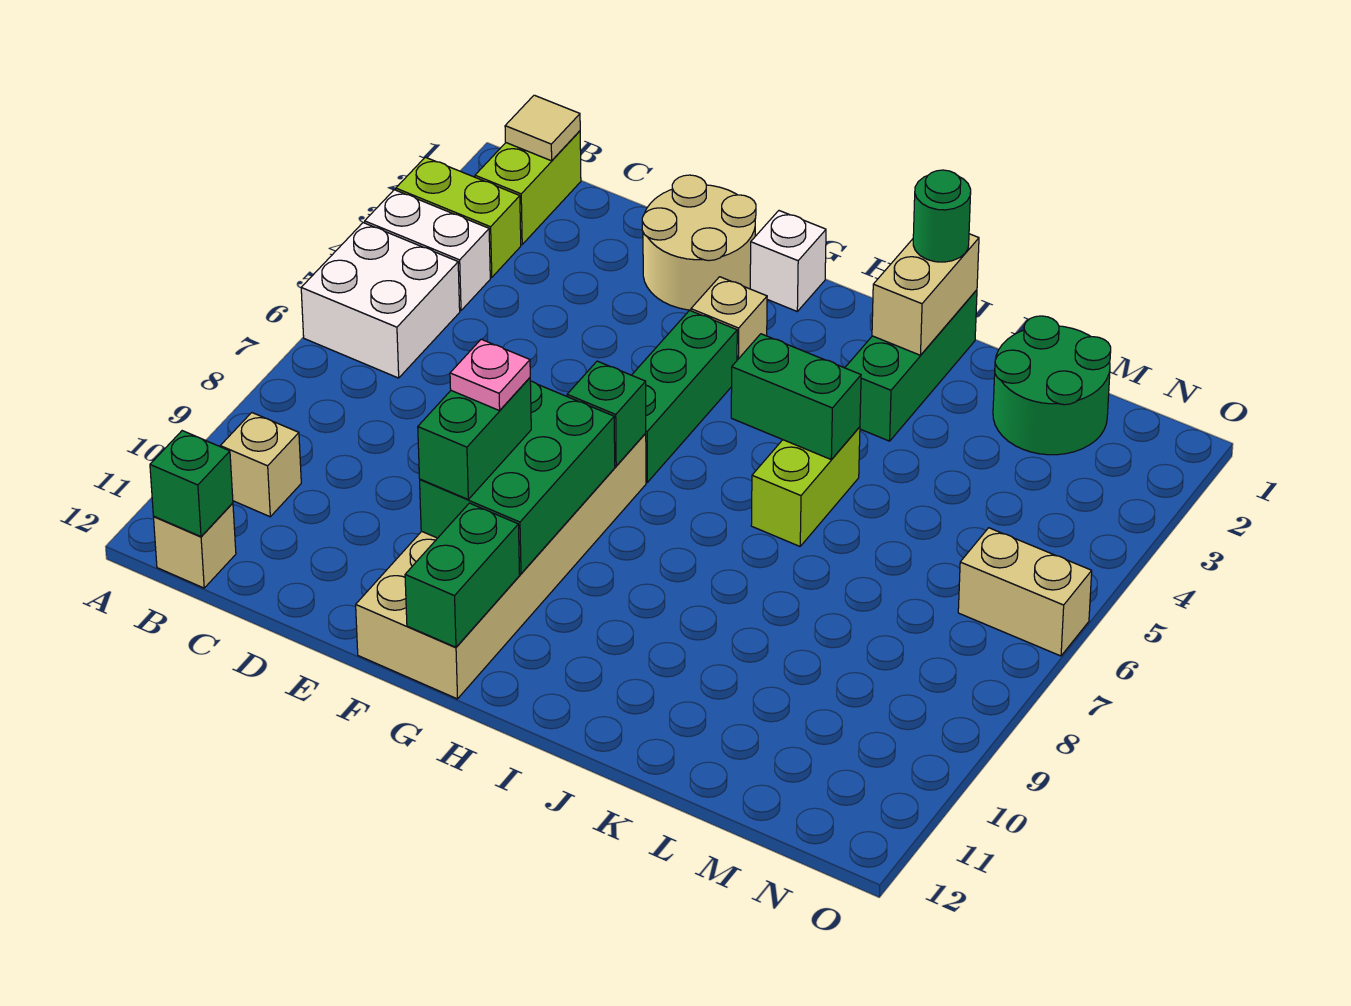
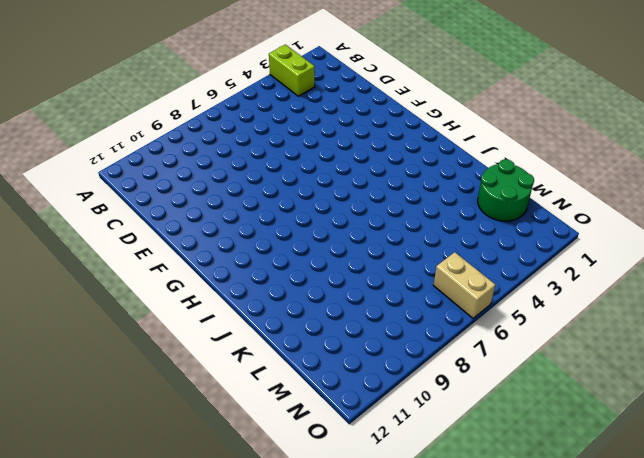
none -> white brick A4:B4 level 1
none -> white brick A5:B6 level 1
none -> lime brick B1:B2 level 1

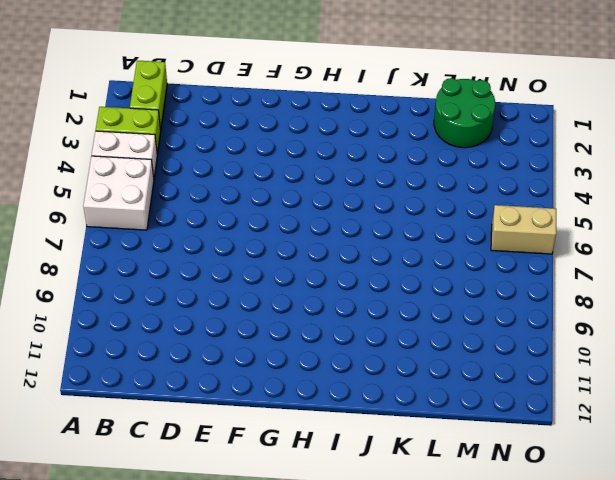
none -> tan brick B10 level 1
none -> tan brick B12 level 1
none -> tan round brick E1:F2 level 1

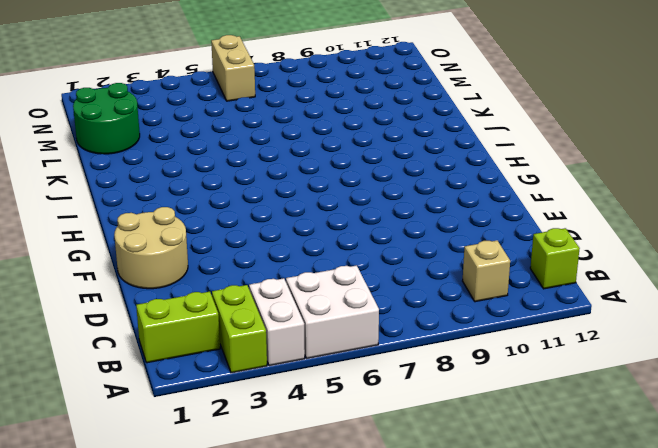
lime brick B12 level 1 -> tan brick B12 level 1
none -> tan brick F7:G12 level 1
none -> white brick G1 level 1
none -> tan brick G3 level 1

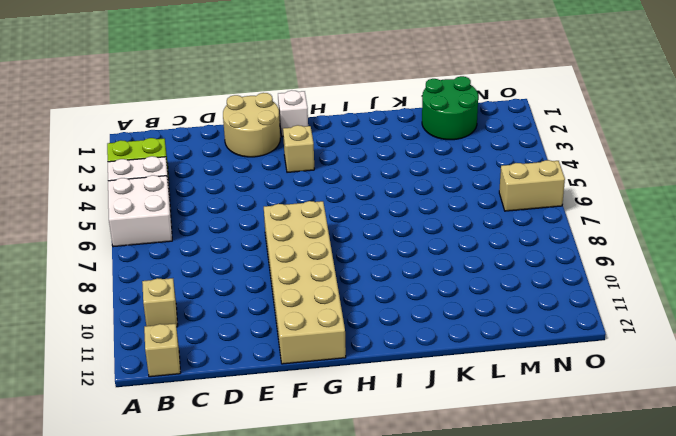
none -> lime brick B1:B2 level 1
none -> green brick G4:G6 level 1
none -> green brick J1:J3 level 1

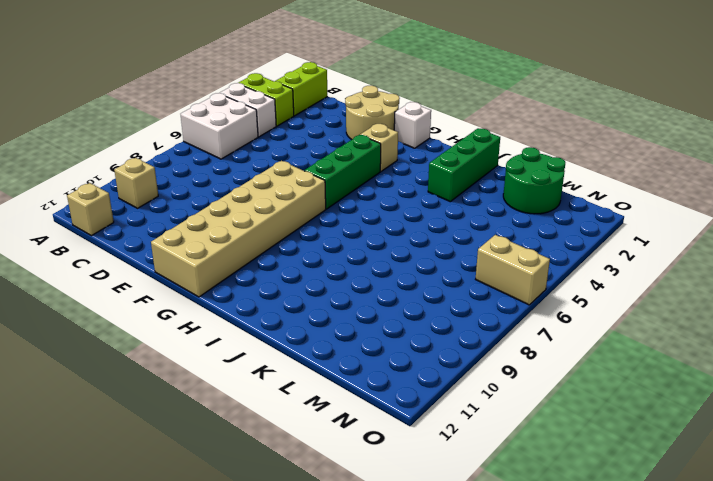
none -> lime brick J5:J6 level 1
none -> tan tile B1 level 2
none -> green brick B12 level 2

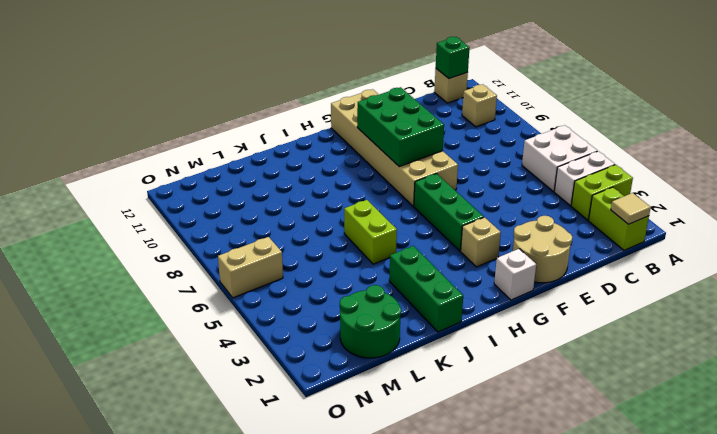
none -> green brick G7 level 2
none -> green brick G11:G12 level 2
none -> green brick I5:J5 level 2

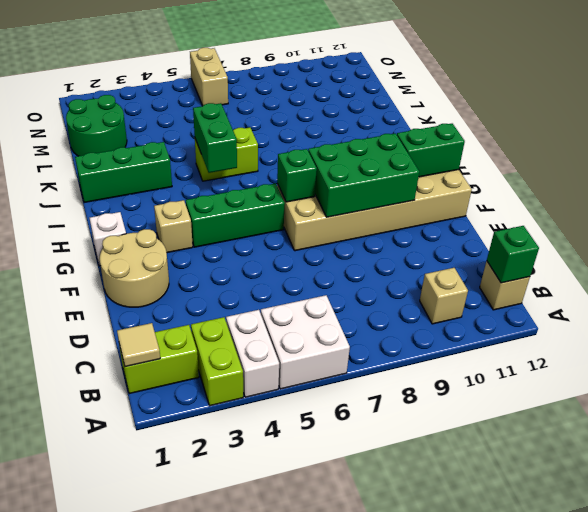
none -> tan brick J1:J2 level 2
none -> green brick F9:F10 level 3
none -> green round brick J1 level 3

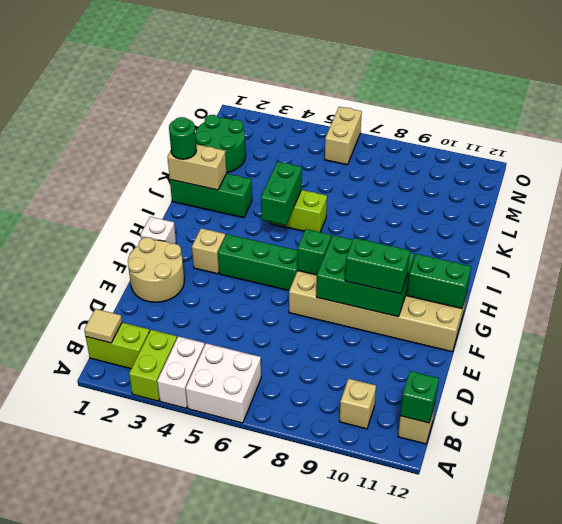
none -> pink plate F9 level 4

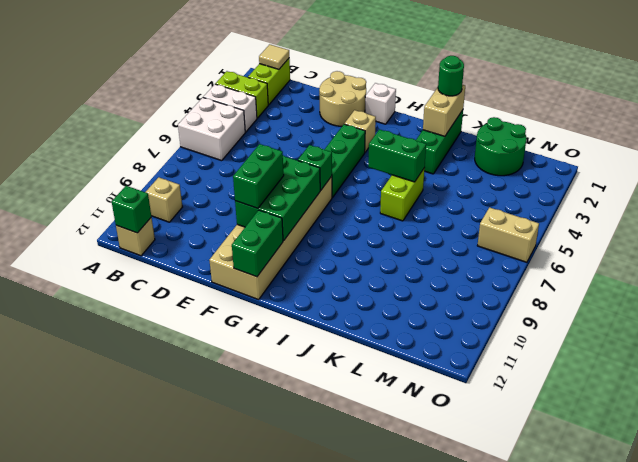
none -> pink plate F9 level 4

